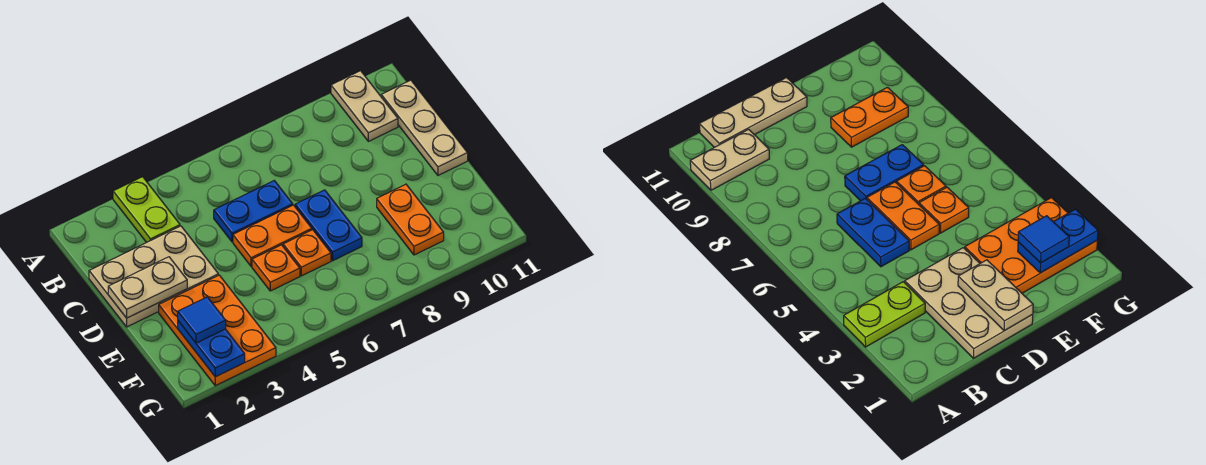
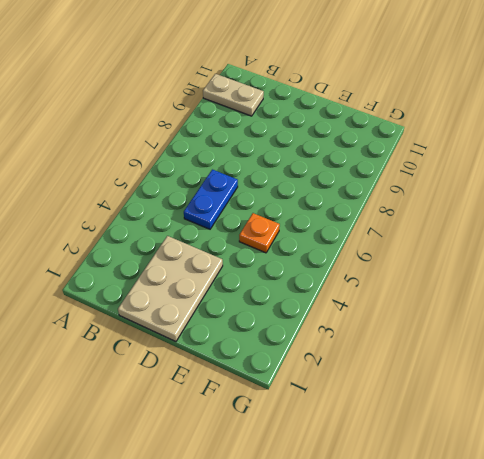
none -> lime plate A3:B3 level 1
none -> tan plate B11:D11 level 1
none -> orange plate D5:D6 level 1

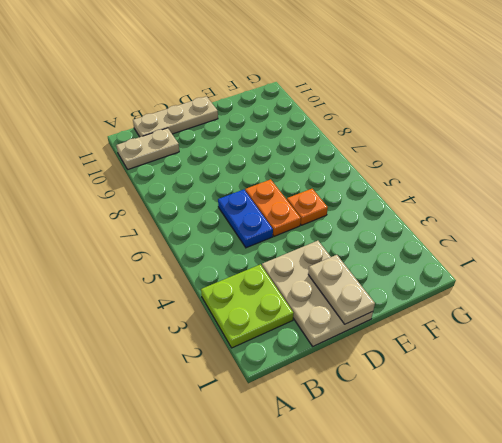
lime plate A2:B3 level 1 -> lime plate A3:B3 level 1
none -> blue plate D7:E7 level 1
none -> orange plate E2:G3 level 1
none -> orange plate E6 level 1

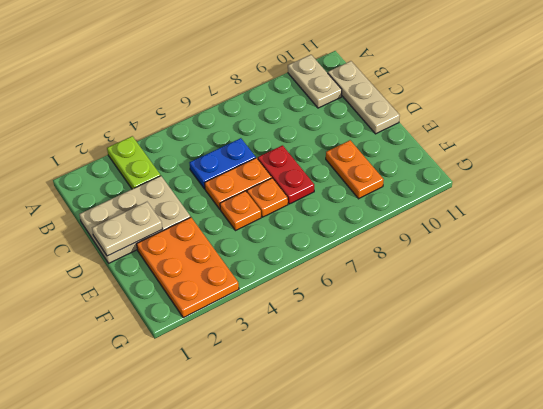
red plate D7:E7 level 1 -> blue plate D7:E7 level 1
none -> blue plate F2:G2 level 2
none -> blue tile F2 level 3

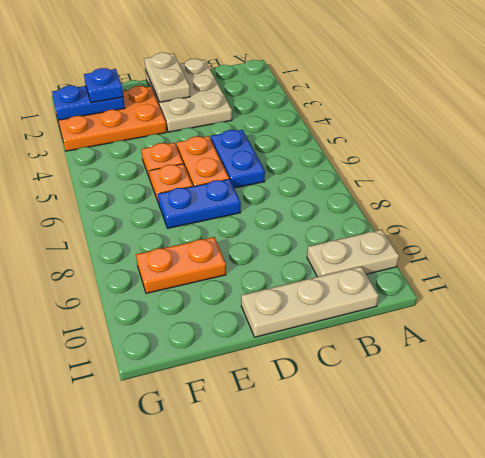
blue plate F2 level 3 -> blue tile F2 level 3
none -> lime plate A3:B3 level 1

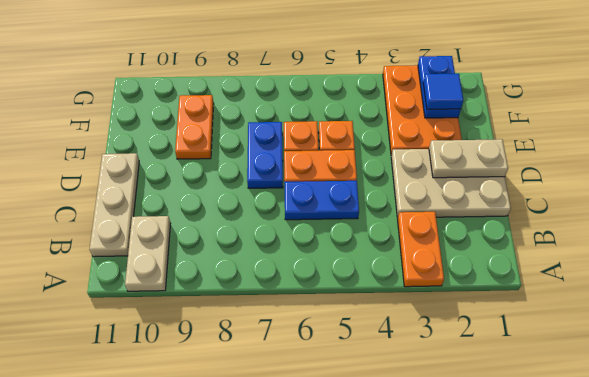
orange plate A3:B3 level 1 -> lime plate A3:B3 level 1

